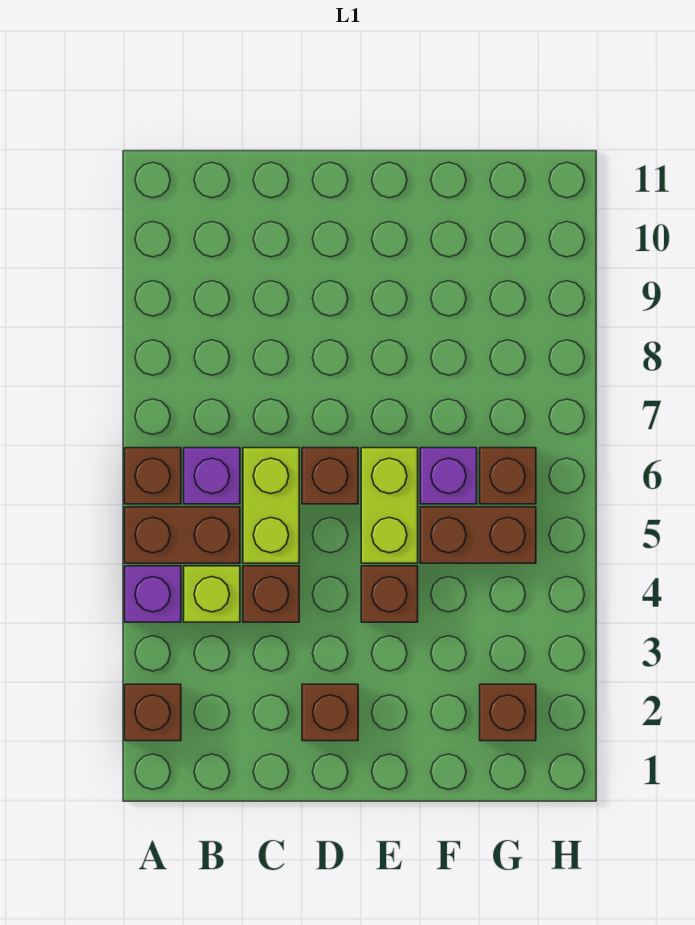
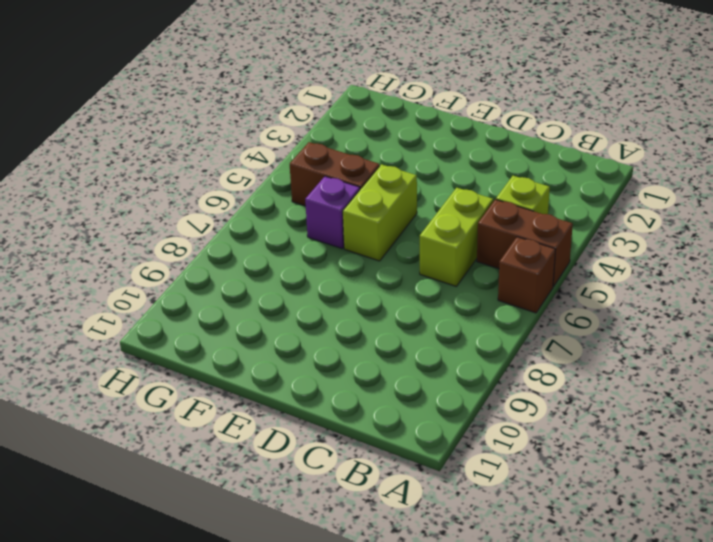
none -> brown brick A2 level 1
none -> purple brick A4 level 1
none -> purple brick B6 level 1

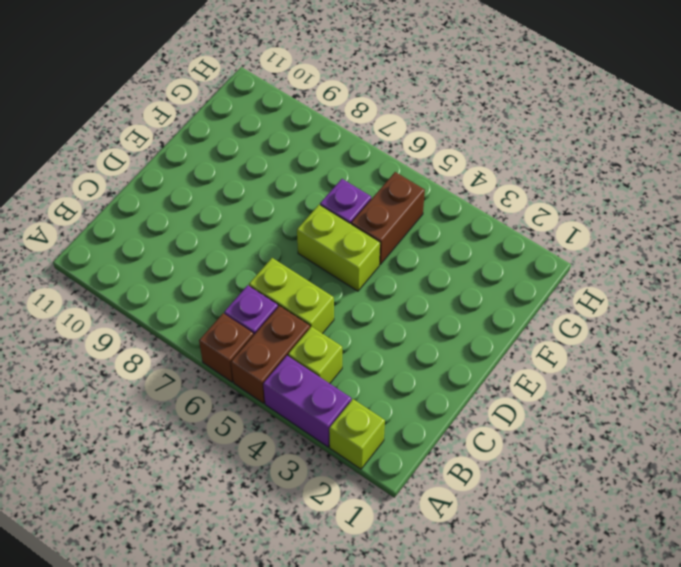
lime brick A2 level 1 -> brown brick A2 level 1
purple brick A3:A4 level 1 -> purple brick A4 level 1
none -> brown brick C4 level 1
none -> brown brick D2 level 1
none -> brown brick D6 level 1

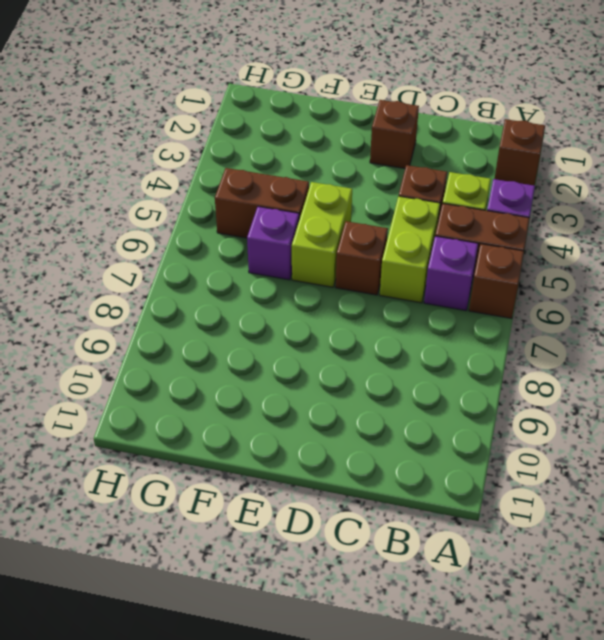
none -> brown brick E4 level 1
none -> brown brick G2 level 1
none -> brown brick G6 level 1

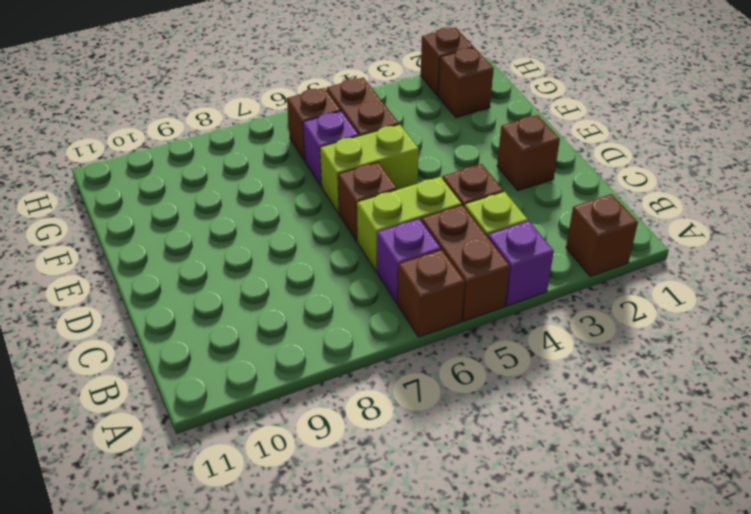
brown brick H2 level 1 -> brown brick E4 level 1

